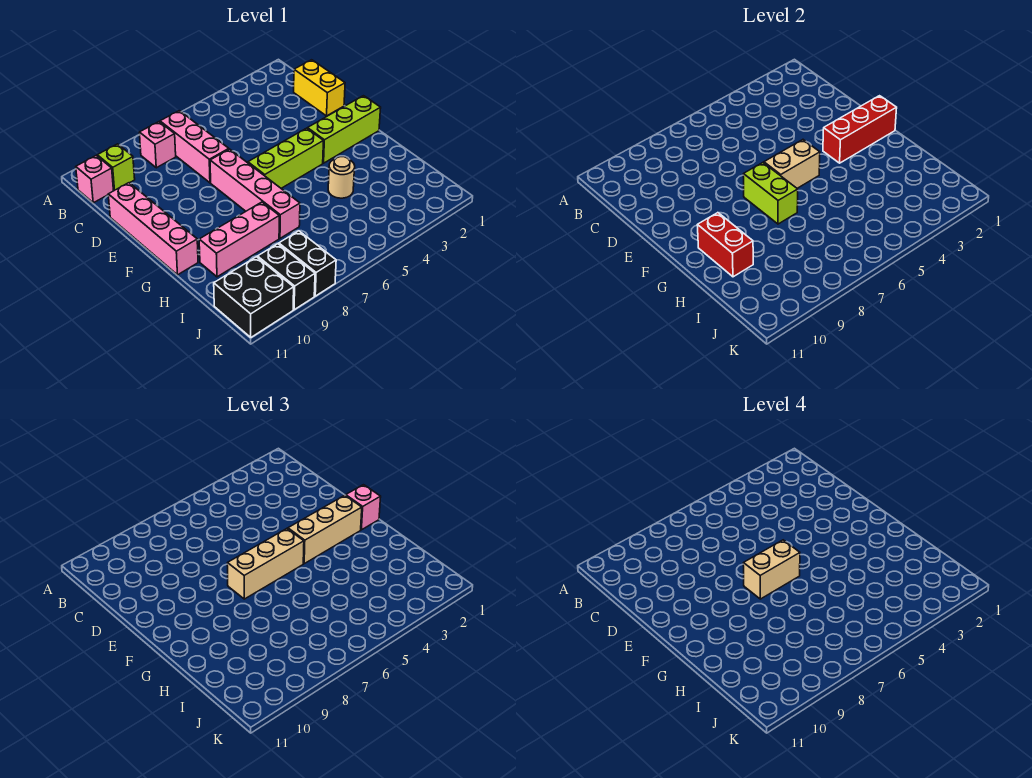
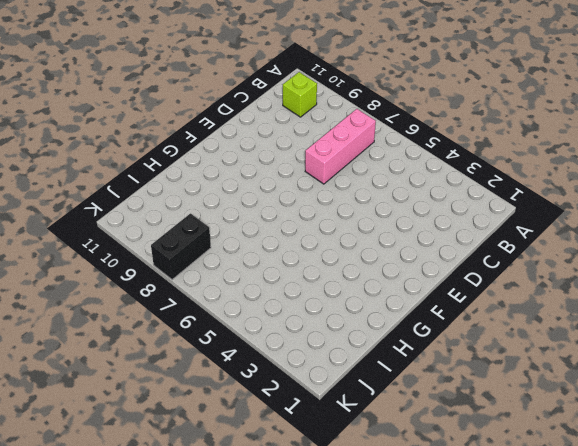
none -> pink brick B8 level 1
none -> pink brick B11 level 1
none -> yellow brick C1:D1 level 1

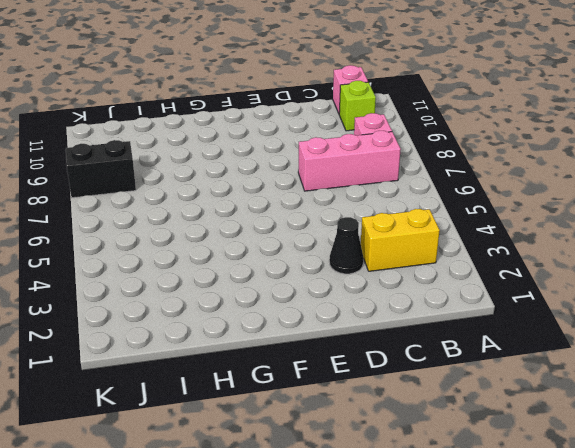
yellow brick B3:C3 level 1 -> yellow brick C1:D1 level 1
black cone D3 level 1 -> none
none -> pink brick D11:G11 level 1
none -> pink brick E7:H7 level 1
none -> lime brick F1:F3 level 1

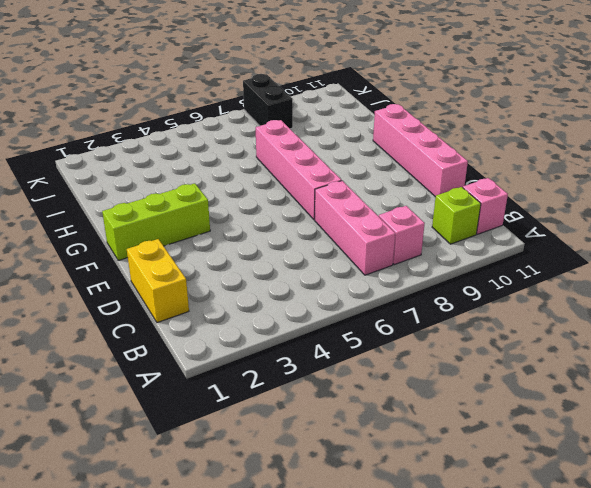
none -> lime brick F4:F6 level 1
none -> tan round brick H4 level 1
none -> pink brick H8:H10 level 1

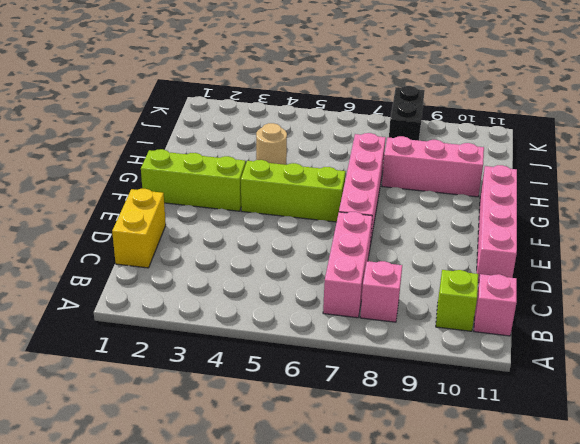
none -> black brick J9:K9 level 1
none -> black brick J10:K11 level 1
none -> red brick F1:F3 level 2

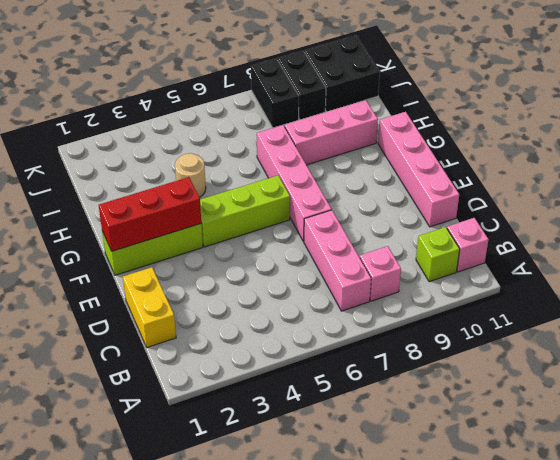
none -> tan brick F5:F6 level 2
none -> lime brick F7:G7 level 2
none -> red brick G10:H10 level 2

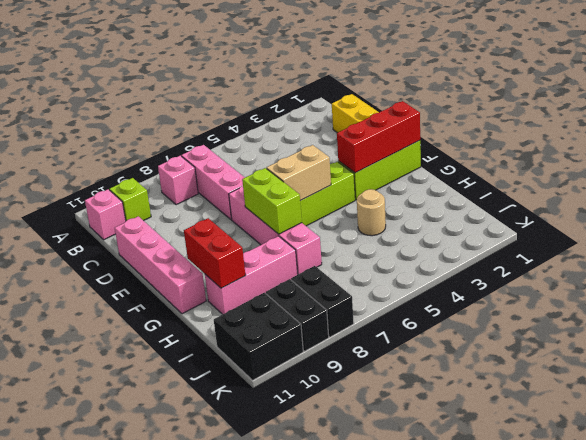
none -> pink brick F1 level 3
none -> tan brick F2:F4 level 3
none -> tan brick F5:F7 level 3

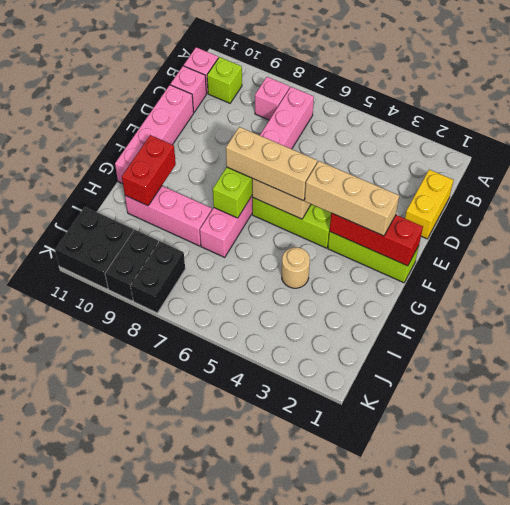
pink brick C11 level 1 -> pink brick F1 level 3
none -> tan brick F6:F7 level 4

